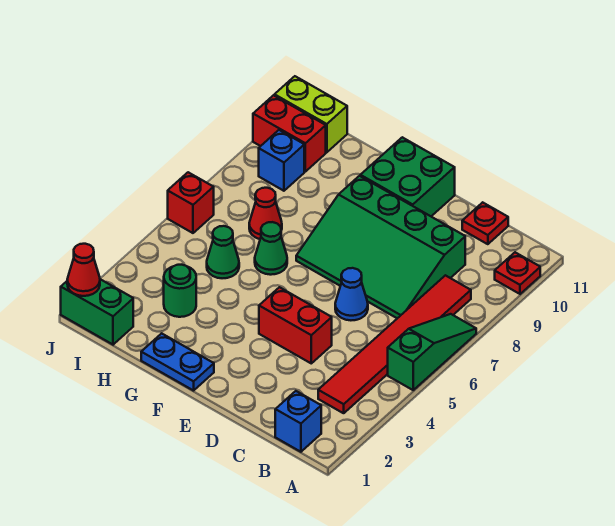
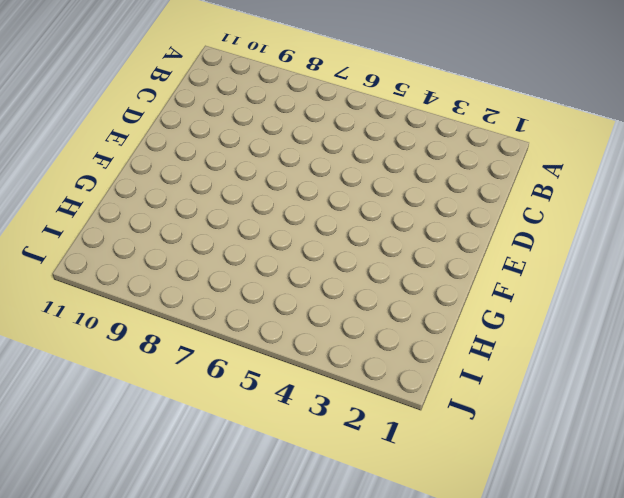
none -> green slope A5:A7 level 1 top 5
none -> red plate A10 level 1
none -> blue brick B1 level 1

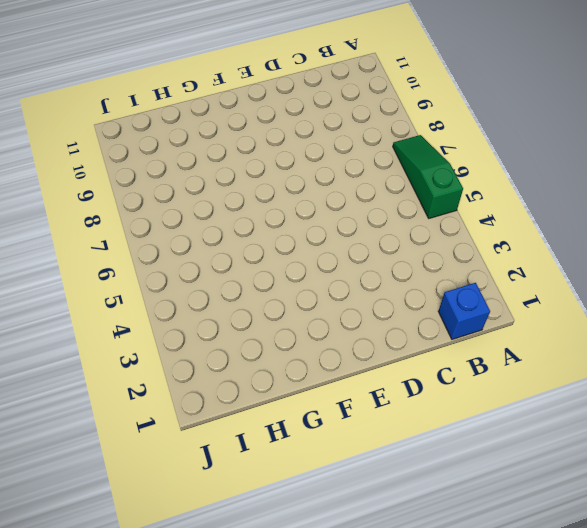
none -> red plate A10 level 1
none -> red tile B3:B8 level 1
none -> green slope C7:F9 level 1 top 9

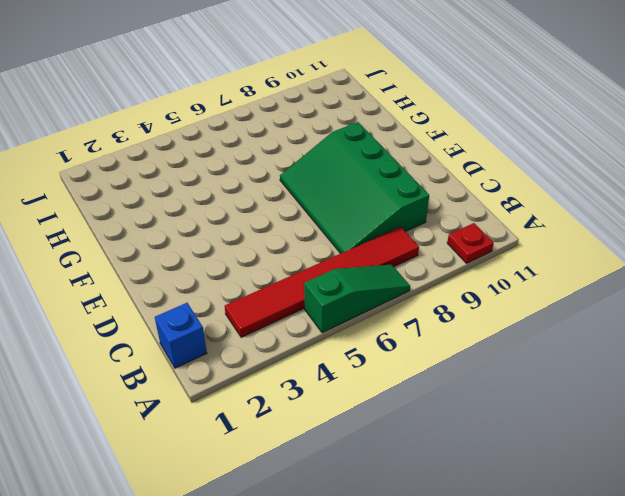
none -> red plate C11 level 1
none -> red brick D4:E4 level 1
none -> blue cone D6 level 1

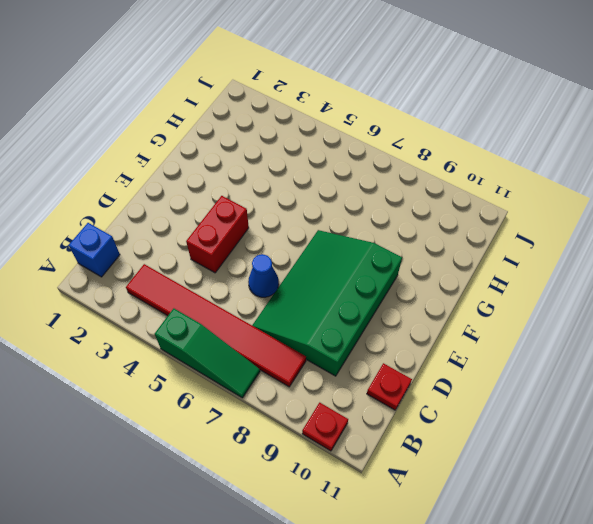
none -> green brick E10:F11 level 1
none -> blue plate F1:G1 level 1
none -> green cone G6 level 1

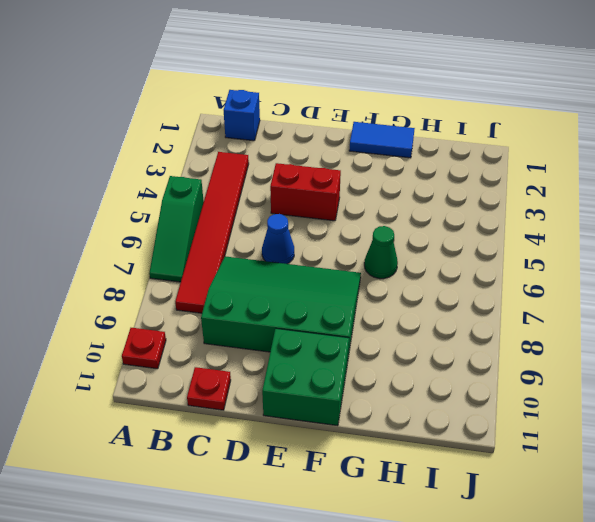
blue tile F1:G1 level 1 -> blue plate F1:G1 level 1
none -> green round brick H3 level 1
none -> green cone H5 level 1
none -> red cone H7 level 1

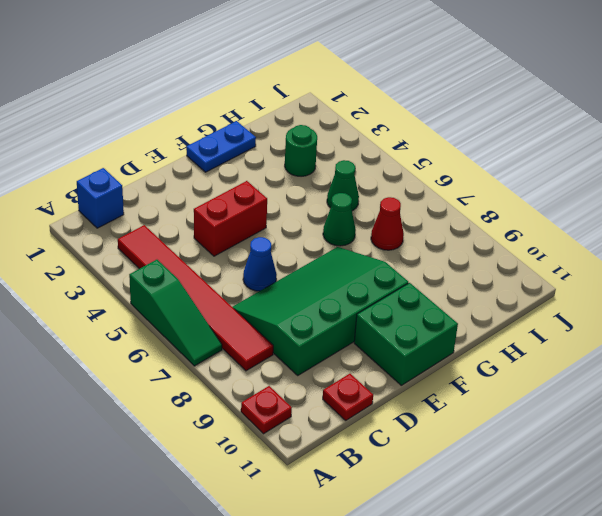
none -> green brick I1:J1 level 1
none -> blue brick I9 level 1
none -> red brick I10:J10 level 1

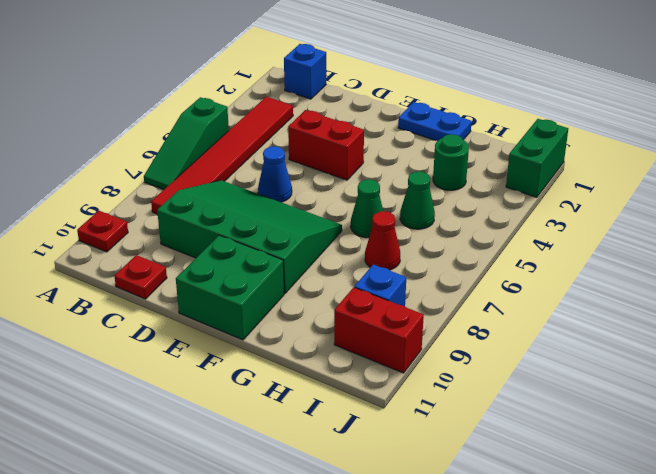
green brick J1:J2 level 1 -> green brick I1:J1 level 1
none -> lime brick I11:J11 level 1
none -> red brick J6 level 1
none -> red cone J1 level 2

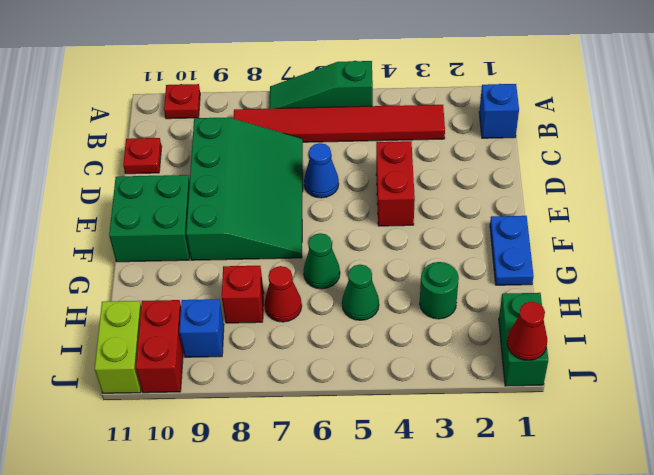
red brick H8 level 1 -> red brick J6 level 1

